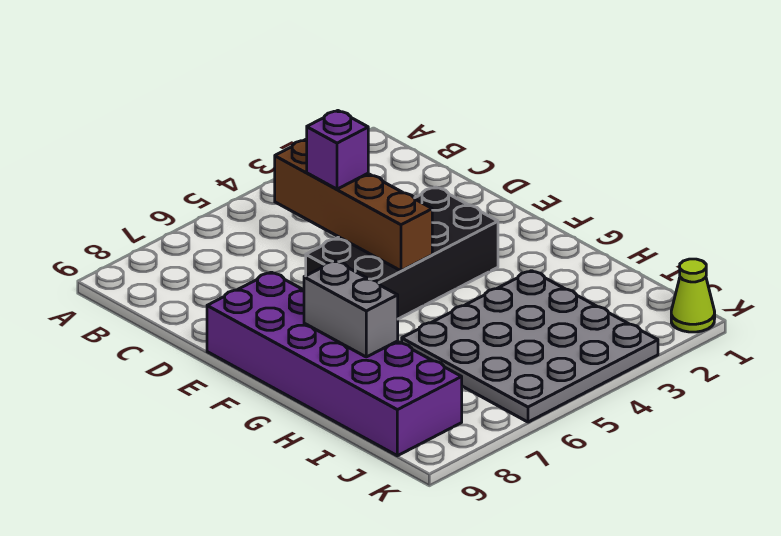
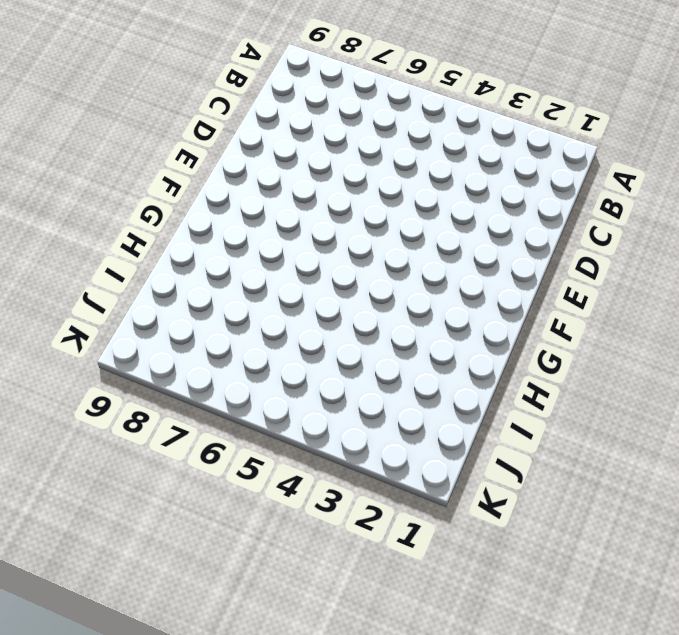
none -> black brick E3:F6 level 1
none -> purple brick E8:J9 level 1

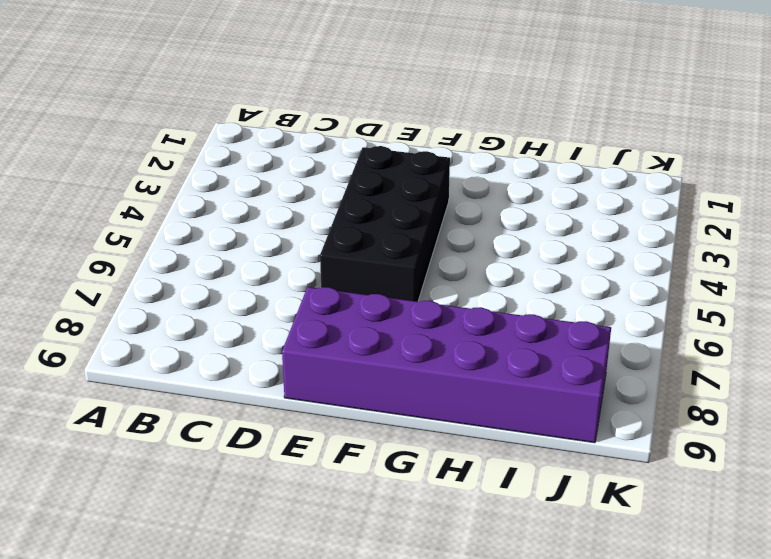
none -> grey plate H3:K6 level 1
none -> lime cone K1 level 1

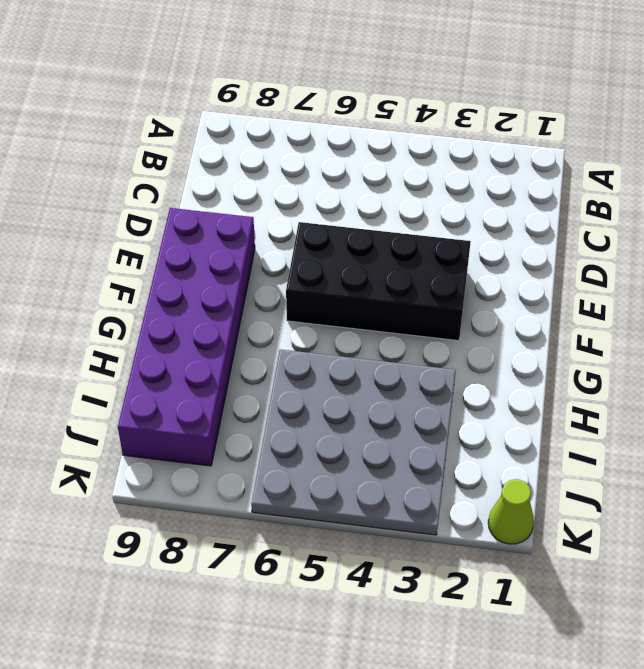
none -> brown brick C5:F5 level 2
none -> grey brick G8:H8 level 2

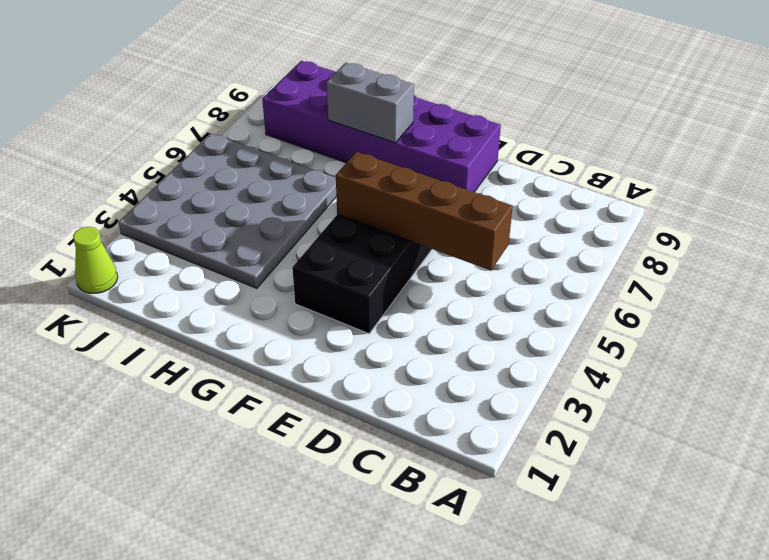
none -> purple brick D5 level 3

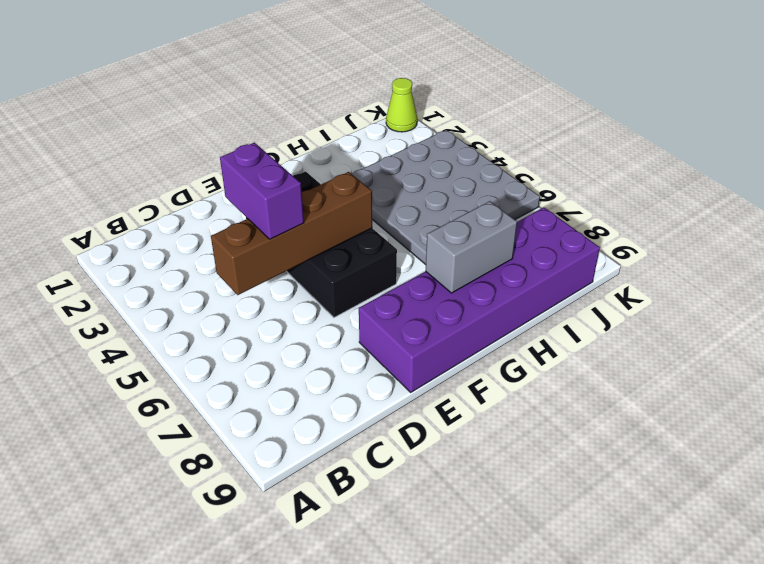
purple brick D4:D5 level 3 -> purple brick D5 level 3

